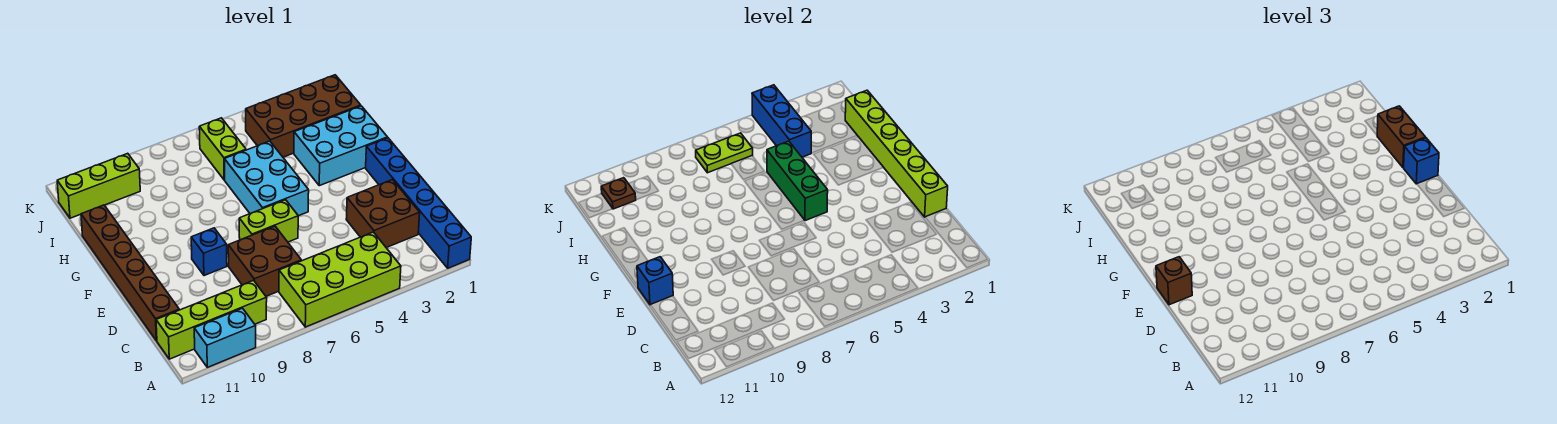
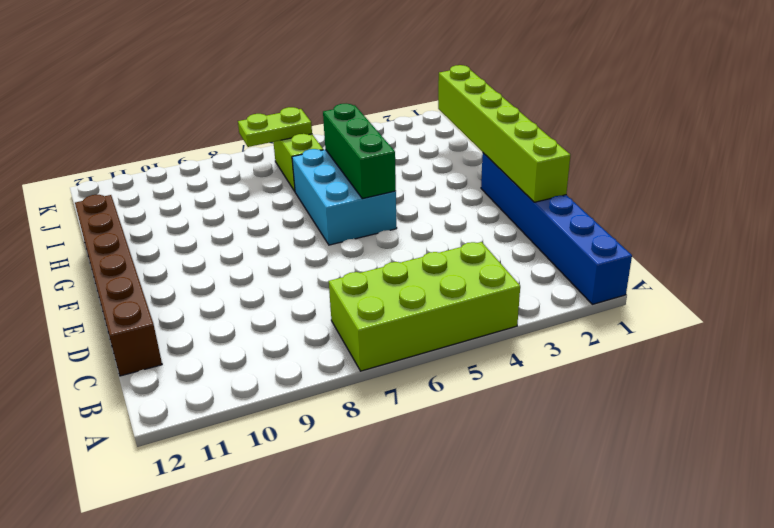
none -> cyan brick A10:A11 level 1
none -> lime brick B9:B12 level 1
none -> brown brick C2:D3 level 1

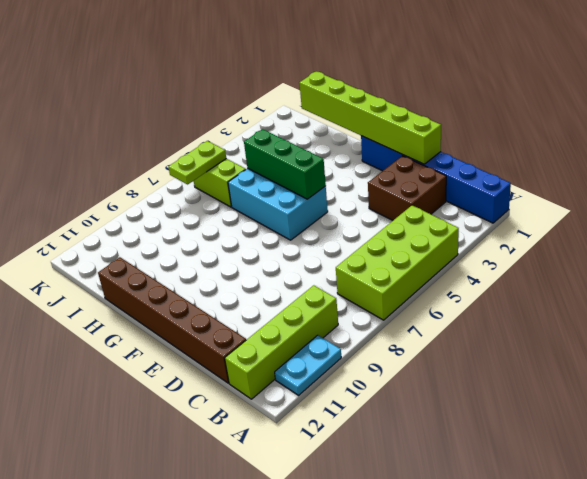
cyan plate A10:A11 level 1 -> cyan brick A10:A11 level 1
none -> brown brick C7:D8 level 1
none -> lime brick E6:E7 level 1
none -> blue brick E9 level 1

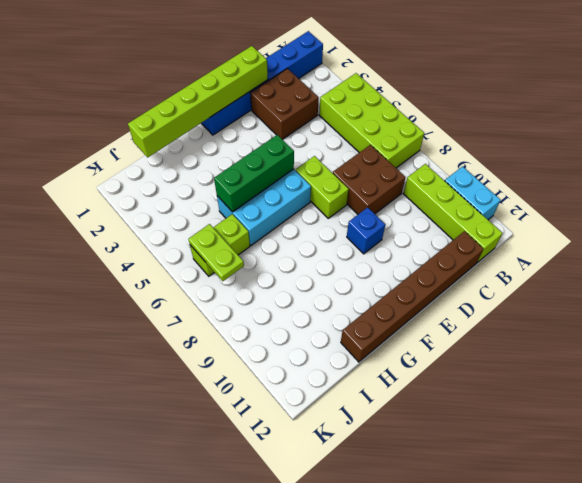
none -> cyan brick G1:H3 level 1
none -> brown brick I1:J4 level 1
none -> lime brick J10:J12 level 1

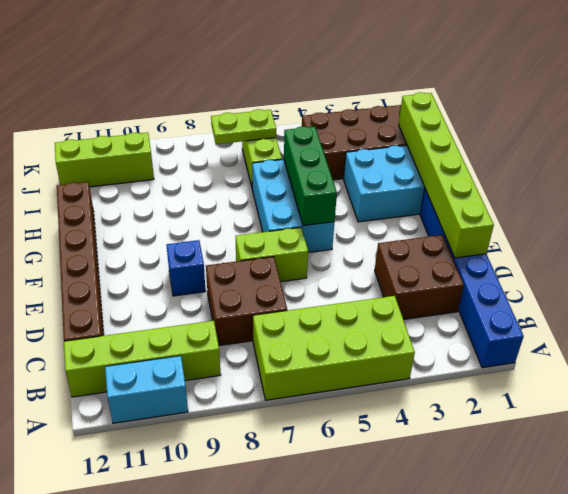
none -> blue brick E12 level 2
none -> blue brick I4:K4 level 2
none -> brown plate J11 level 2

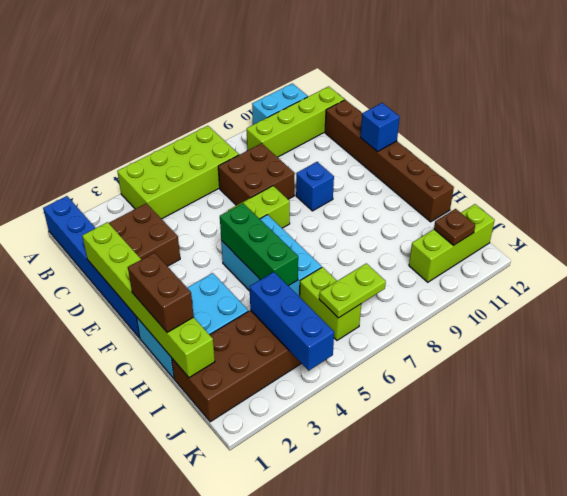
none -> brown brick E12 level 3
none -> blue brick F1 level 3

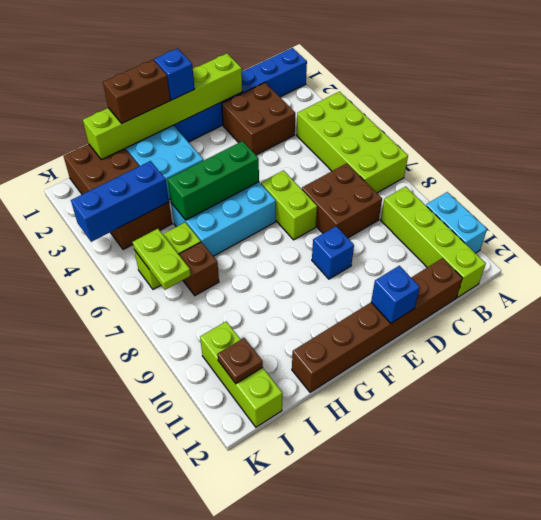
brown brick I7 level 1 -> brown brick E12 level 3

